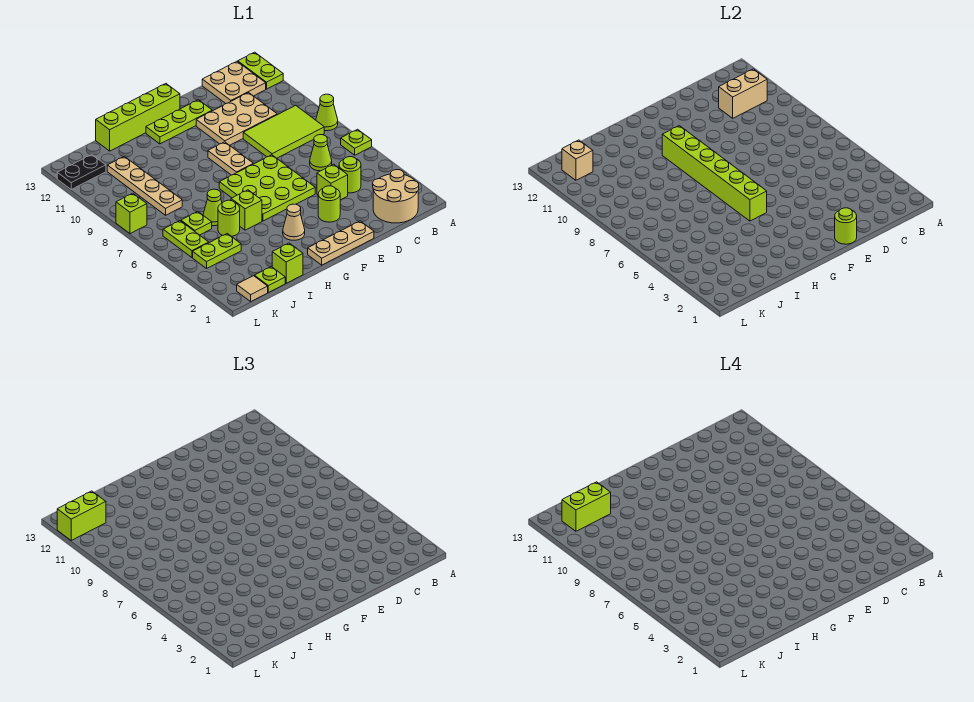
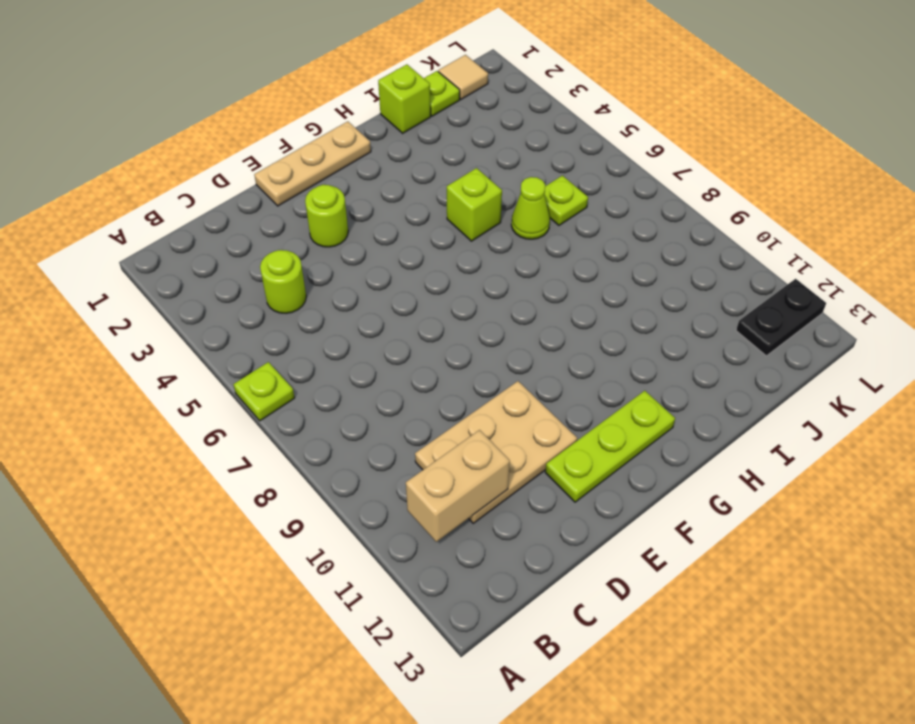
none -> lime cone A8 level 1
none -> lime plate A12:A13 level 1
none -> tan round brick B1:C2 level 1
none -> lime tile B8:D9 level 1

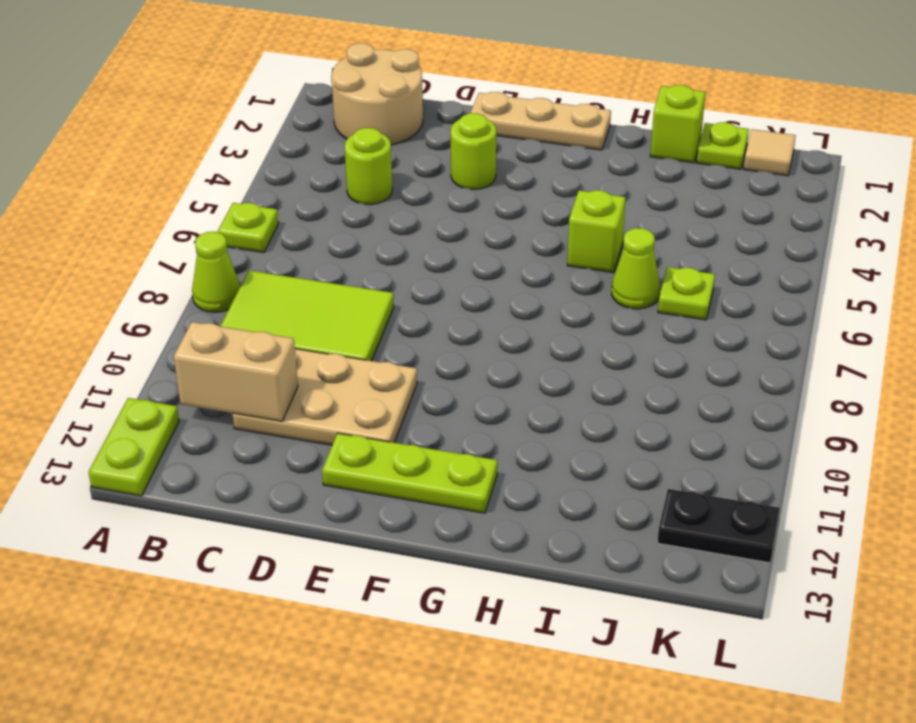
none -> tan plate B12:C13 level 1
none -> lime cone C6 level 1
none -> lime brick D4 level 1
none -> lime plate E5:G7 level 1

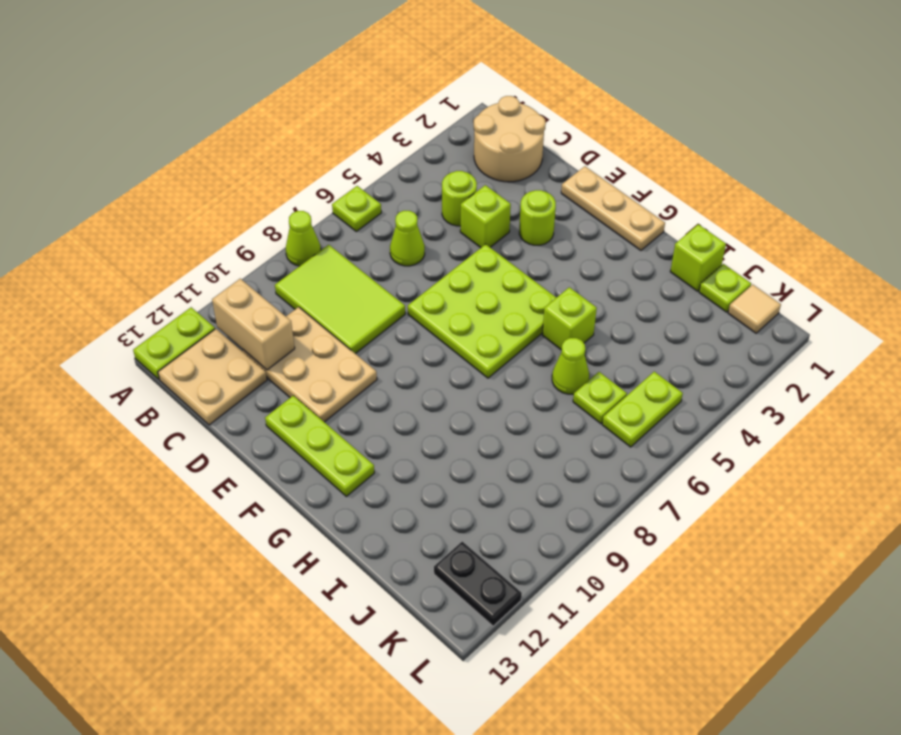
none -> tan plate F8:F9 level 1
none -> lime brick F13:I13 level 1
none -> tan cone G3 level 1
none -> lime round brick I5 level 1

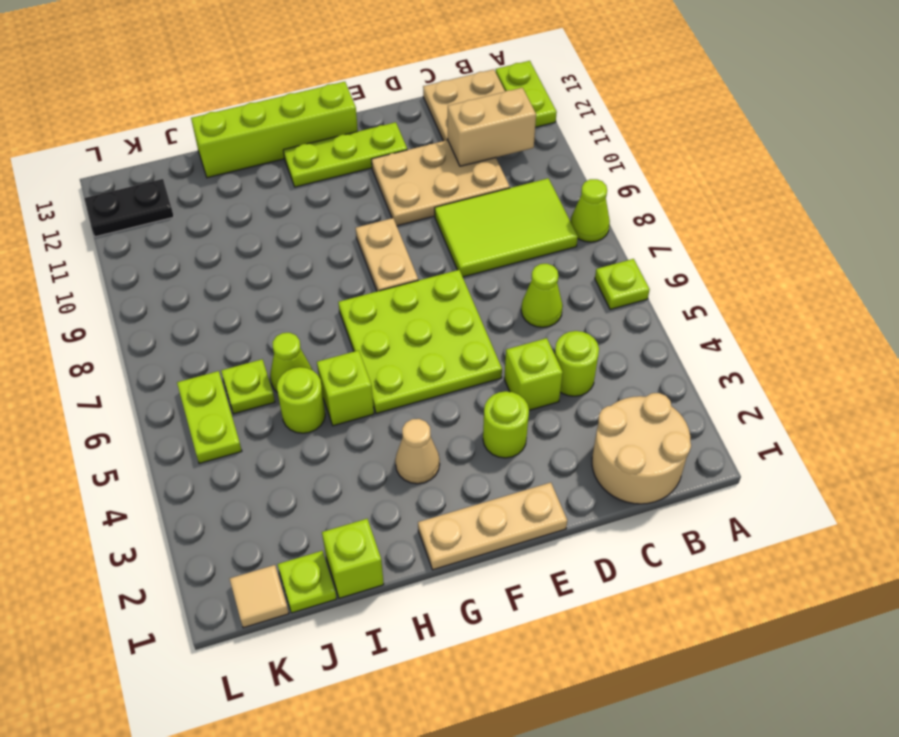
none -> lime plate J4:K4 level 1
none -> tan plate J8:J11 level 1
none -> lime brick L8 level 1
none -> lime round brick E1 level 2

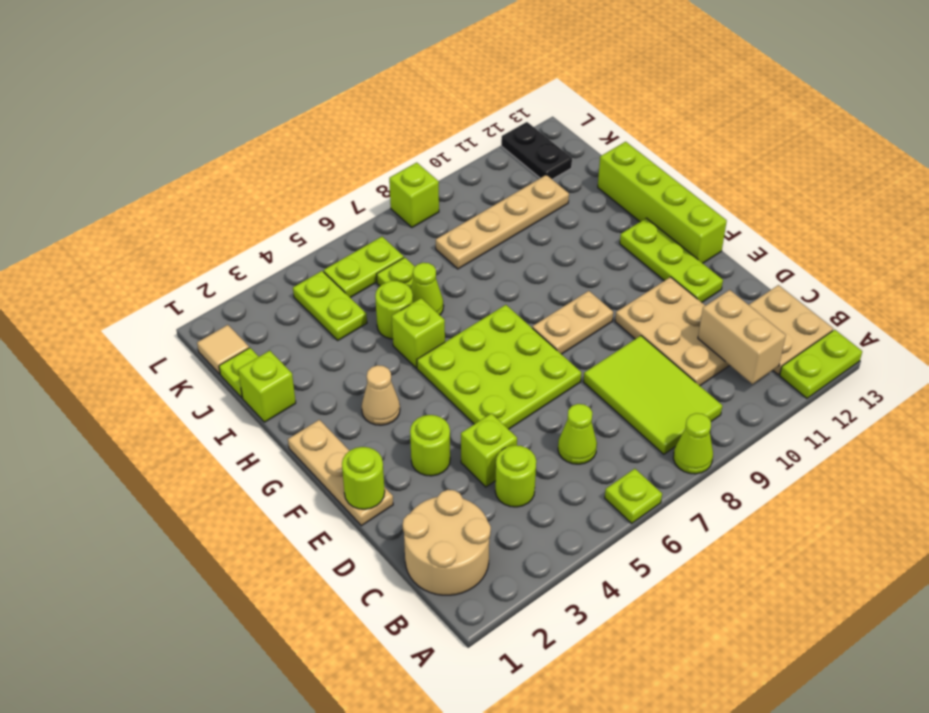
none -> lime brick G5:G10 level 2
none -> tan brick K12 level 2
none -> lime brick K12:L12 level 3
none -> lime brick J12:K12 level 4

